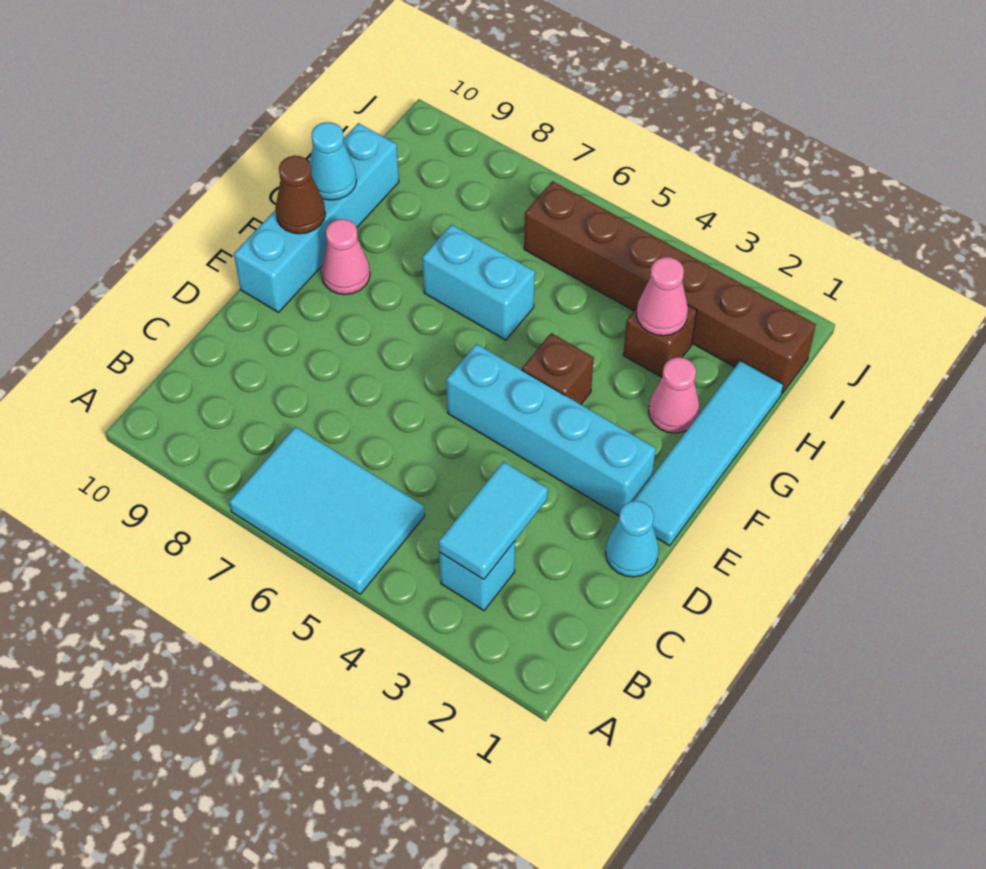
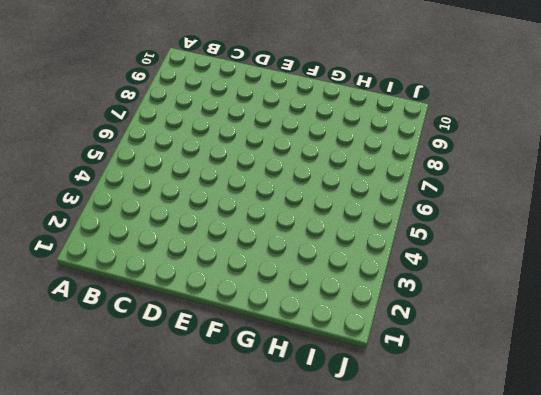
none -> cyan tile A5:B7 level 1
none -> cyan brick B3 level 1
none -> cyan cone D1 level 1

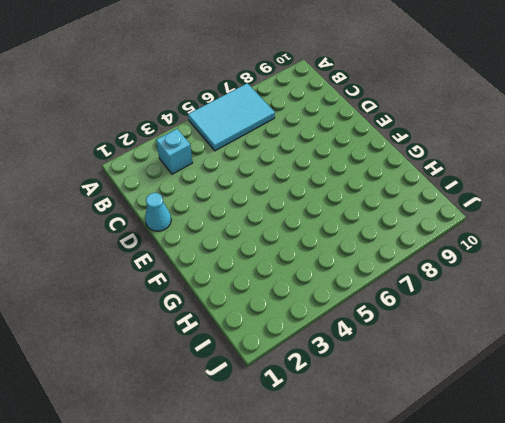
none -> cyan tile E1:H1 level 1
none -> cyan brick E2:E5 level 1
none -> cyan brick E10:H10 level 1

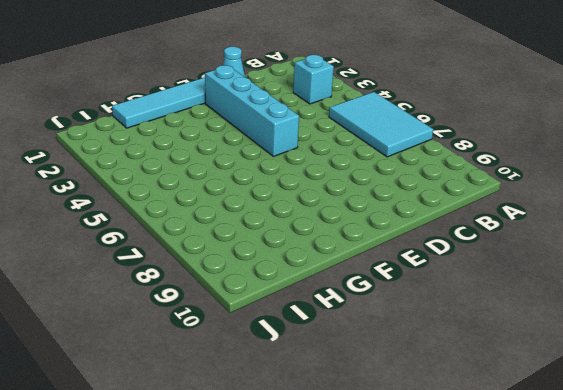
none -> cyan brick E10:H10 level 1
none -> brown brick F4 level 1
none -> pink cone F9 level 1

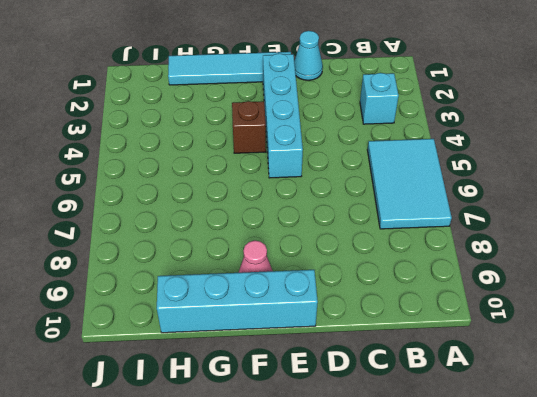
none -> pink cone G2 level 1
none -> cyan brick G6:G7 level 1
none -> brown brick H3 level 1

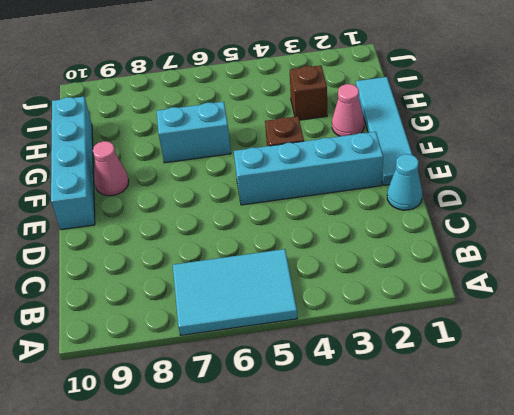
none -> cyan brick B3 level 1
none -> brown brick I1:I6 level 1
none -> cyan tile B3:C3 level 2

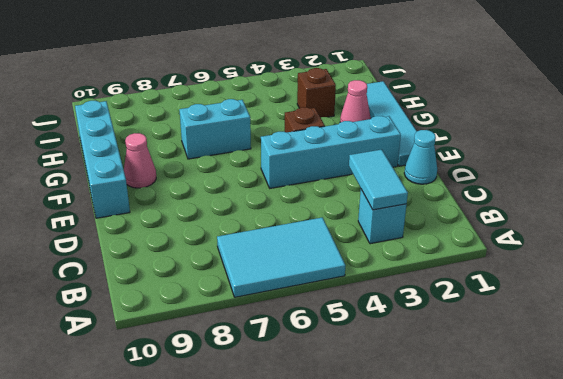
none -> brown brick I1:I6 level 1
none -> brown cone F10 level 2
none -> cyan cone G10 level 2

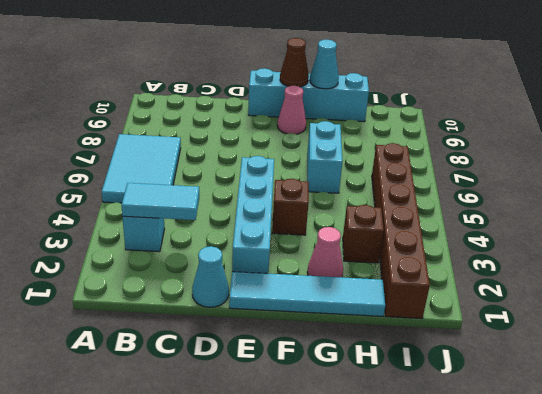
none -> pink cone H3 level 2

